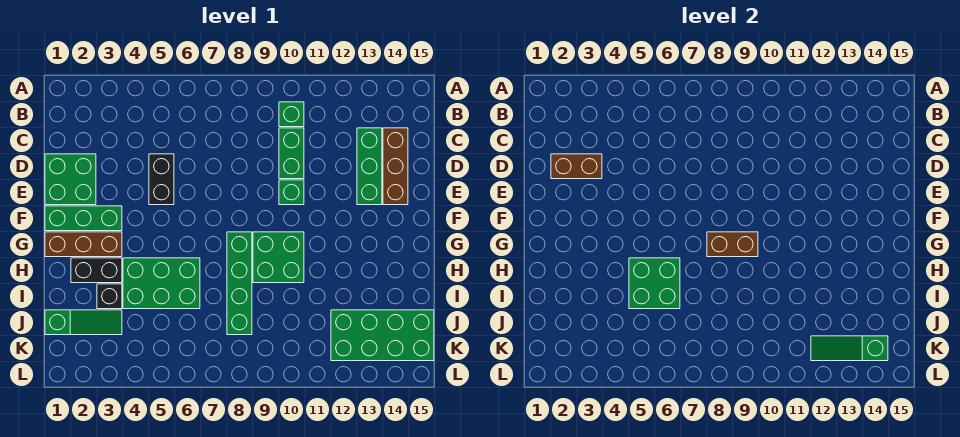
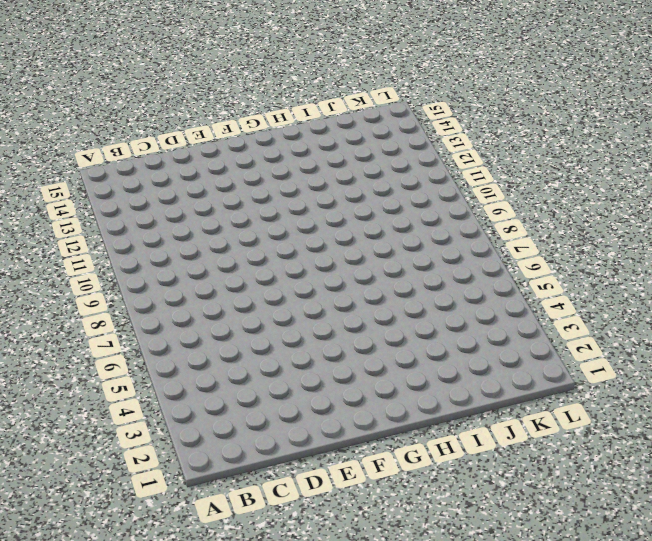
none -> green brick B10 level 1
none -> green brick C10:D10 level 1
none -> green brick C13:E13 level 1

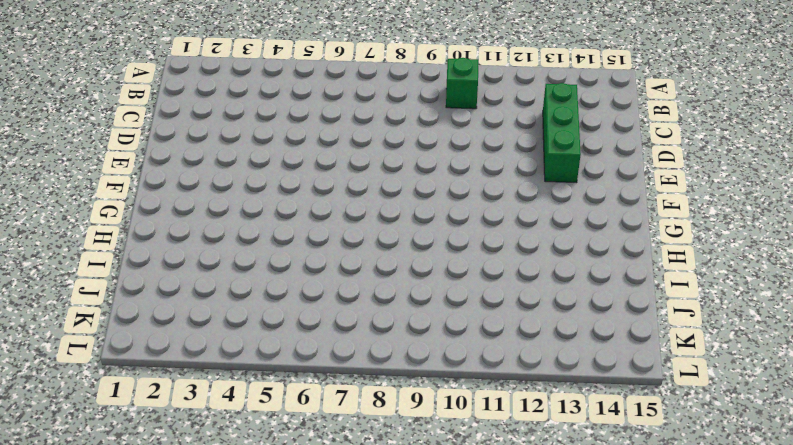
none -> green brick C10:D10 level 1
none -> brown brick C14:E14 level 1
none -> green brick D1:E2 level 1

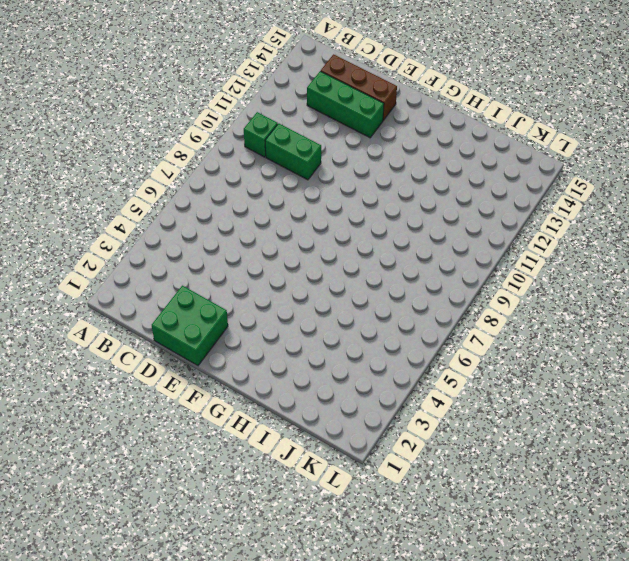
none -> black brick D5:E5 level 1
none -> green brick E10 level 1
none -> green brick F1:F3 level 1

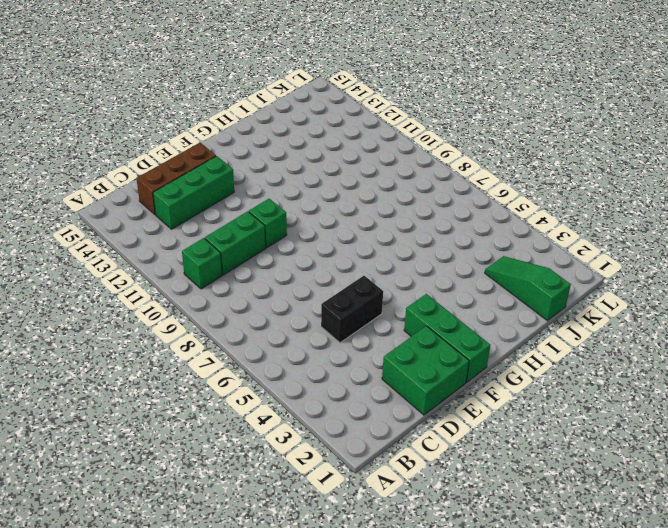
none -> brown brick G1:G3 level 1
none -> green brick G8:J8 level 1
none -> green brick G9:H10 level 1

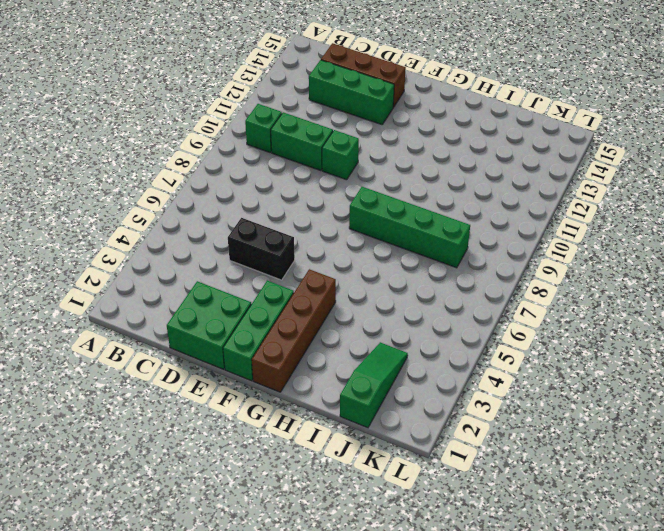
brown brick G1:G4 level 1 -> brown brick G1:G3 level 1
none -> green brick G9:H10 level 1
none -> black brick H2:H3 level 1
none -> green brick H4:I6 level 1

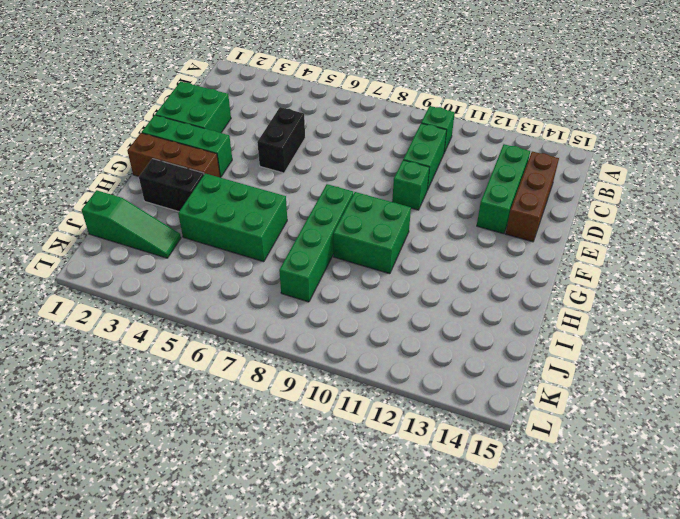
none -> black brick I3 level 1
none -> green brick J12:K15 level 1
none -> brown brick D2:D3 level 2

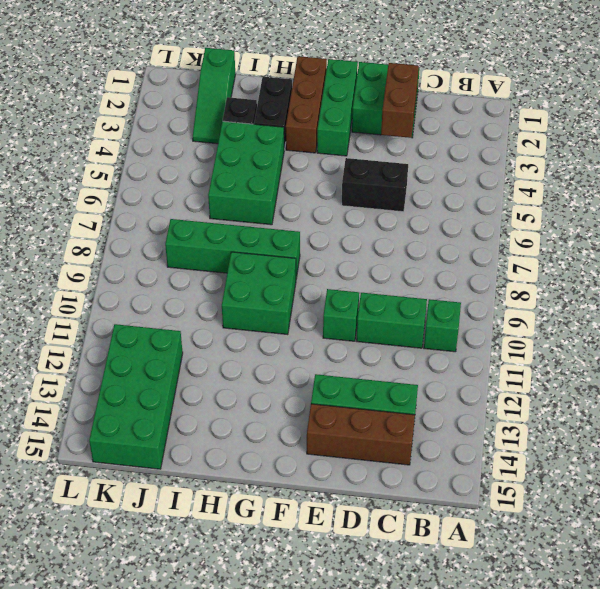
none -> brown brick G8:G9 level 2
none -> green brick H5:I6 level 2
none -> green slope K12:K14 level 2 top 14

